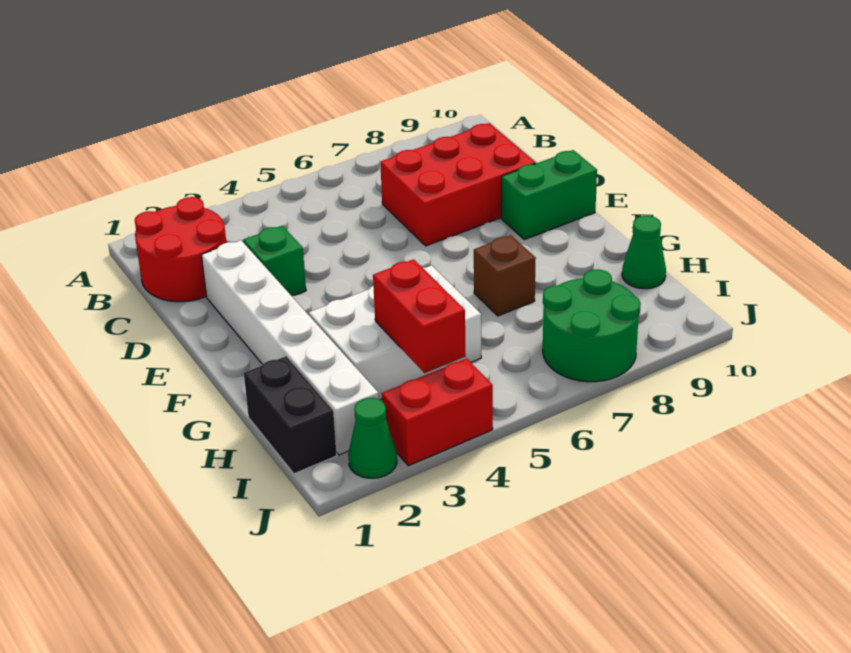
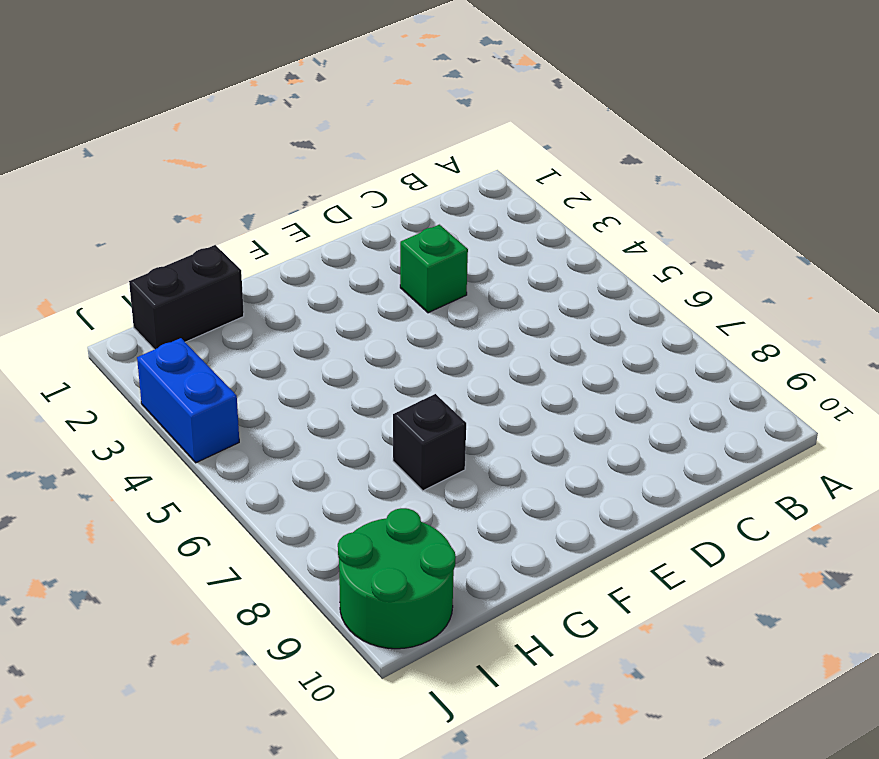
black brick G7 level 1 -> brown brick G7 level 1
green round brick I9:J10 level 1 -> green round brick I7:J8 level 1
blue brick J3:J4 level 1 -> red brick J3:J4 level 1
none -> red round brick B1:C2 level 1
none -> red brick C7:D9 level 1
none -> white brick D2:I2 level 1

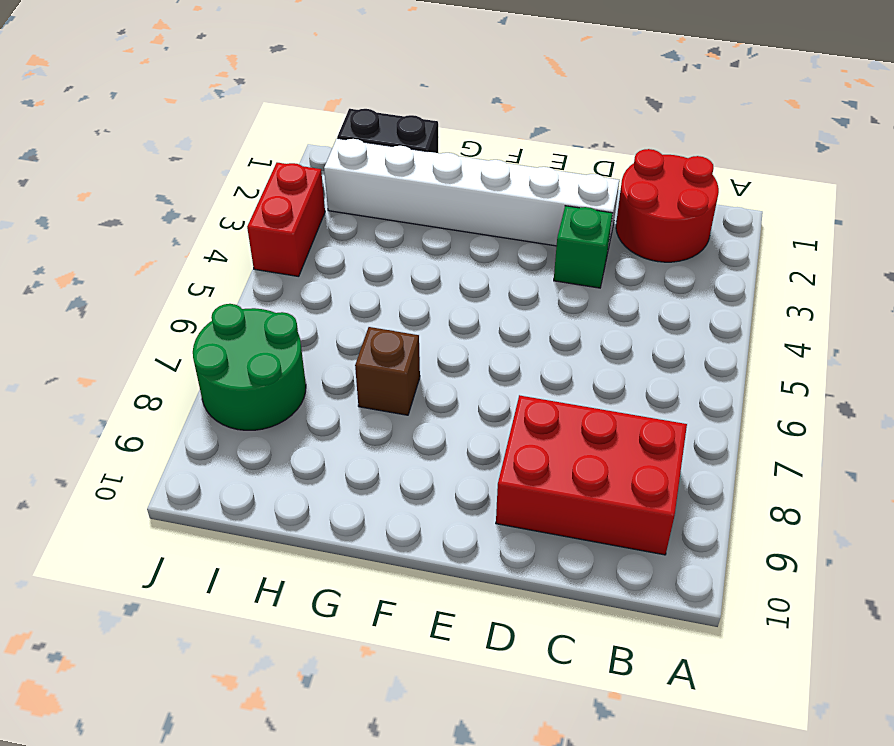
red brick B8:D9 level 1 -> red brick C7:D9 level 1
none -> green brick E9:E10 level 1
none -> white brick G3:H5 level 1
none -> green cone H10 level 1

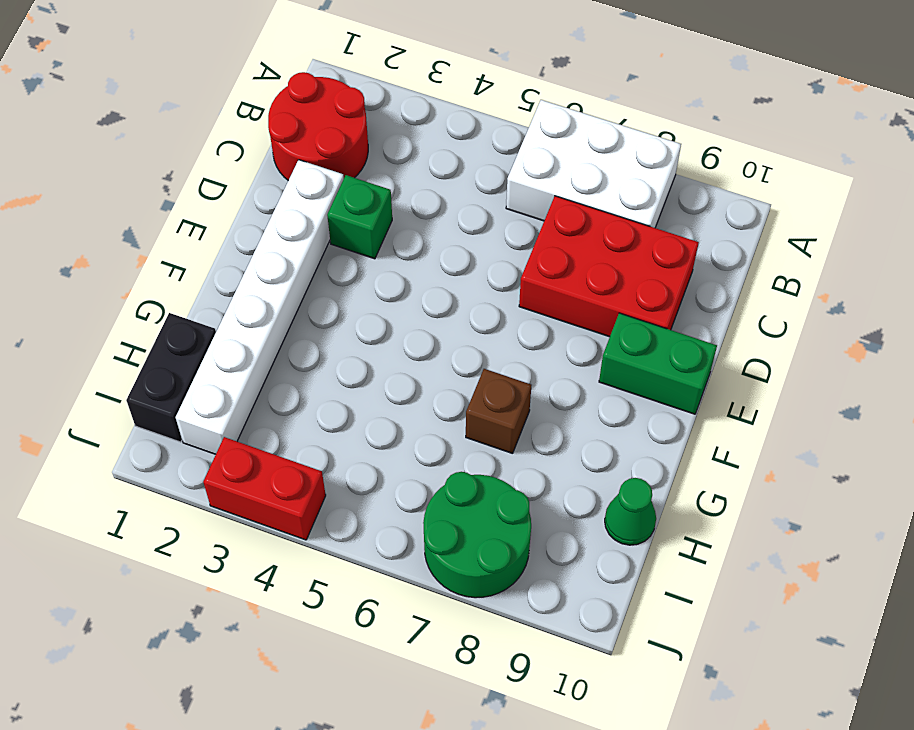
white brick A6:B8 level 1 -> white brick G3:H5 level 1
none -> green cone J2 level 1
none -> red brick H4:I4 level 2

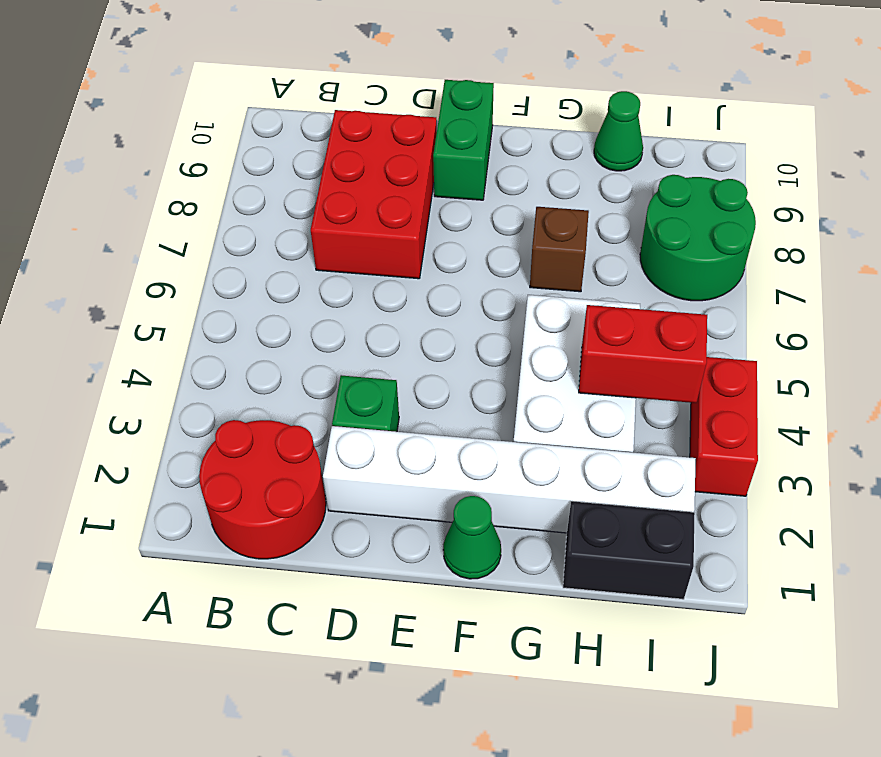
green cone F1 level 1 -> green cone J2 level 1

